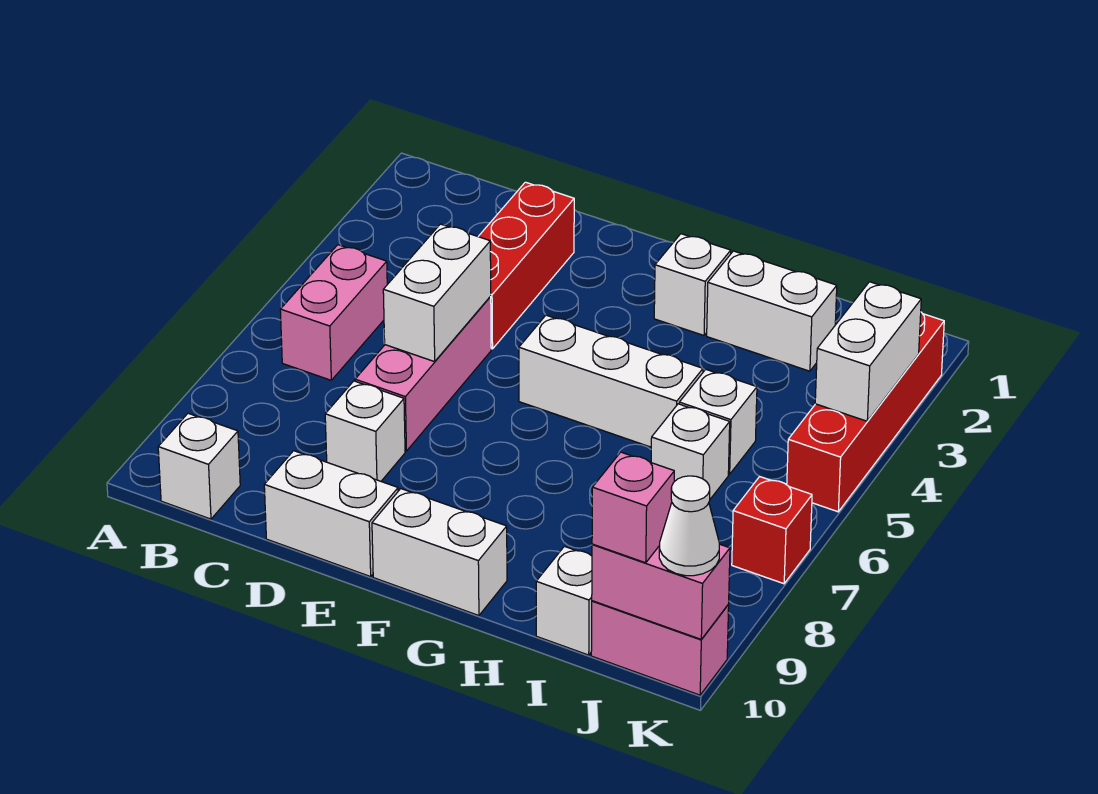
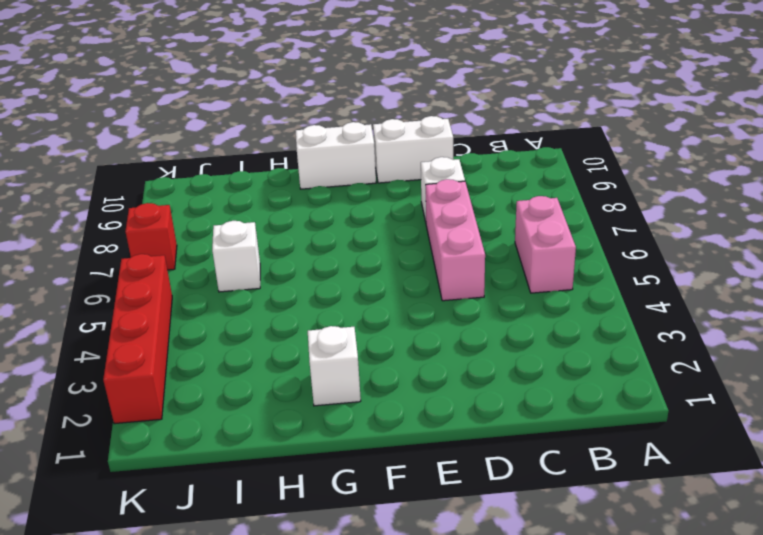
none -> white brick B10 level 1
none -> red brick D2:D4 level 1
none -> white brick F5:H5 level 1

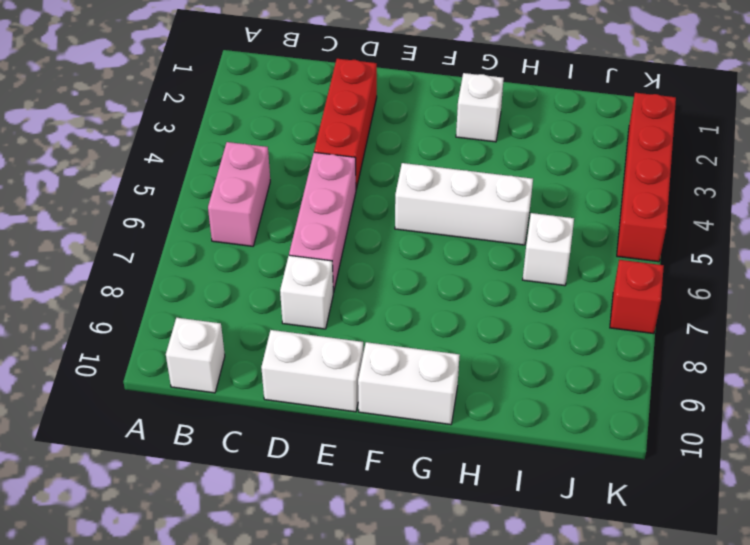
none -> white brick H2:I2 level 1
none -> white brick I5 level 1
none -> white brick I10 level 1

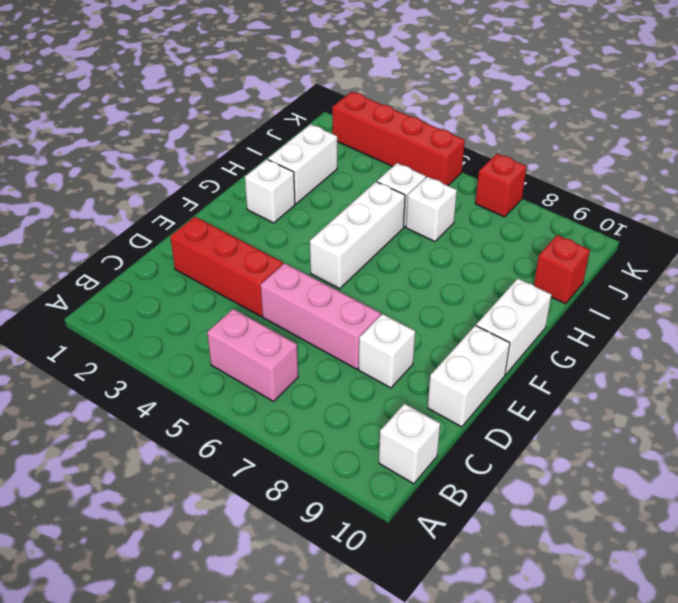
red brick I10 level 1 -> white brick I10 level 1
none -> pink brick J10:K10 level 1
none -> white brick D5:D6 level 2
none -> pink brick J10:K10 level 2

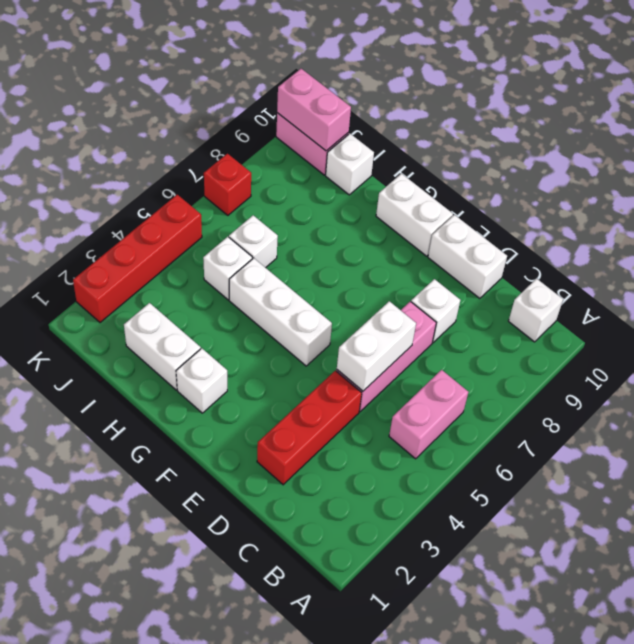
none -> white brick K3:K4 level 2
none -> pink brick J10 level 3
none -> white cone K10 level 3

